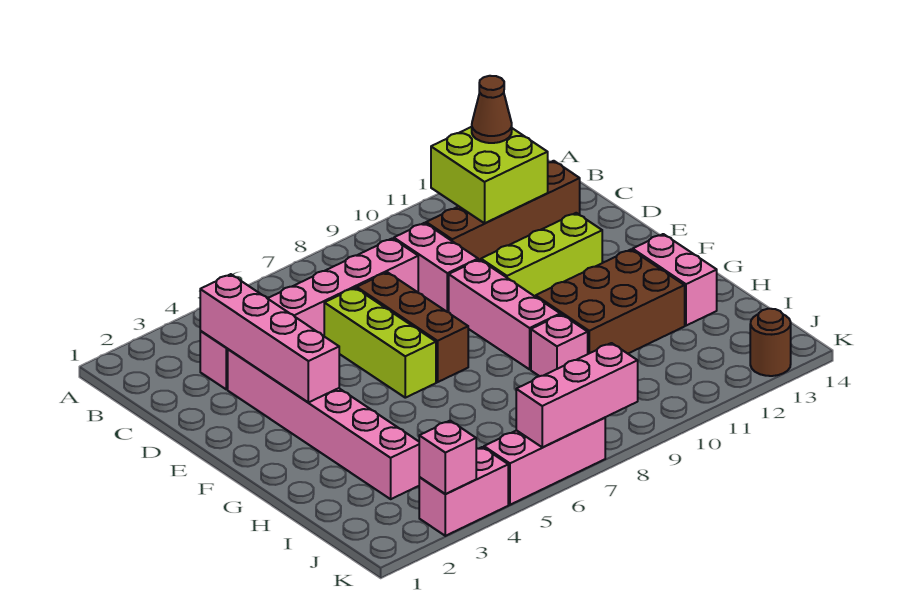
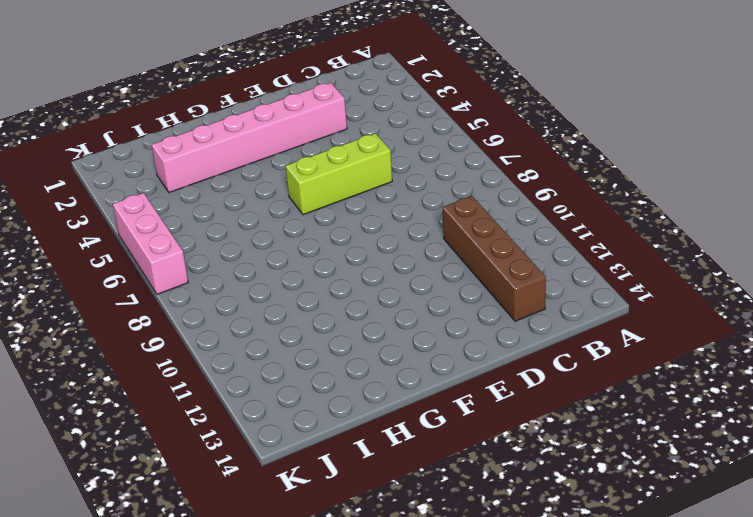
none -> pink brick C3:C8 level 1
none -> pink brick C9:D9 level 1
none -> brown brick D7:F7 level 1

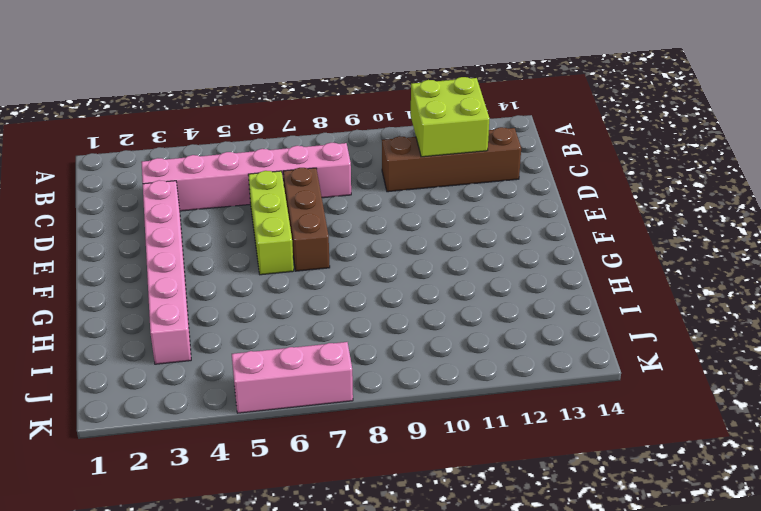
none -> pink brick C9:D9 level 1
none -> pink brick E9:G9 level 1
none -> lime brick E10:E12 level 1

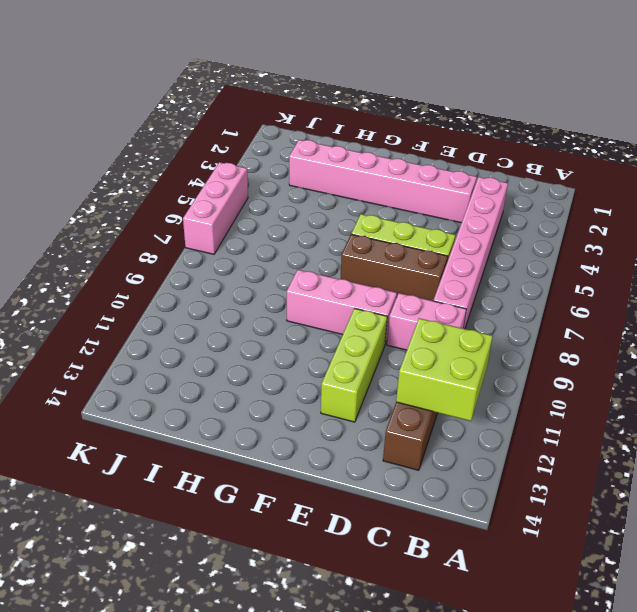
none -> brown brick G10:H12 level 1
none -> pink brick G13:H13 level 1
none -> pink brick H9 level 1

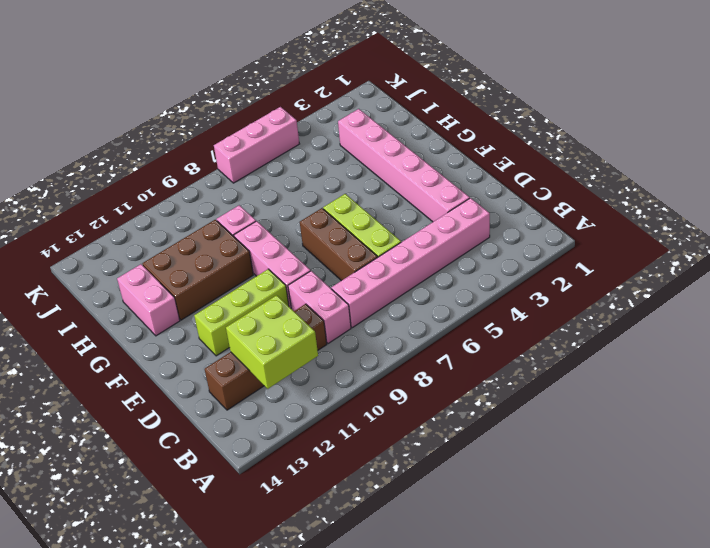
none -> pink brick K3:K4 level 1
none -> brown round brick K13 level 1
none -> pink brick C3:F3 level 2

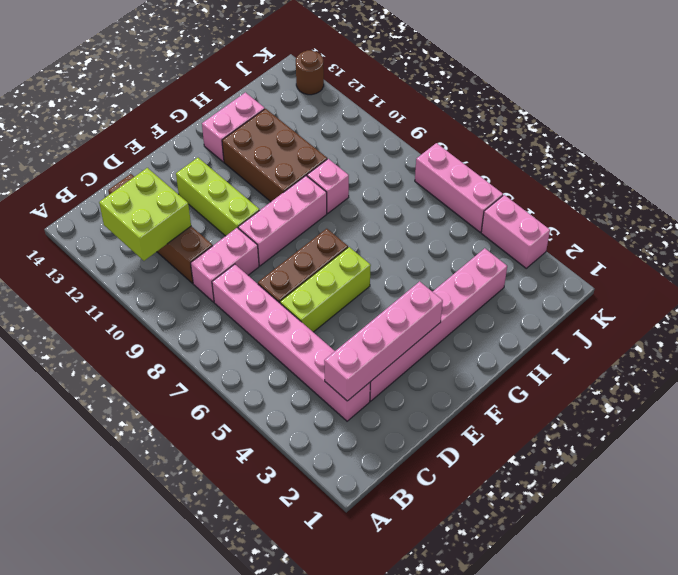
none -> pink brick K3 level 2
none -> pink brick K6:K8 level 2
none -> brown cone B12 level 3

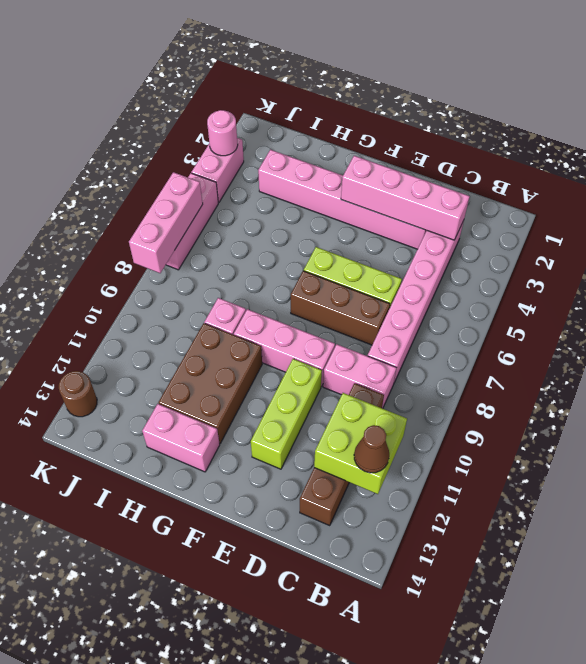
pink round brick K3 level 2 -> pink brick K3 level 2

